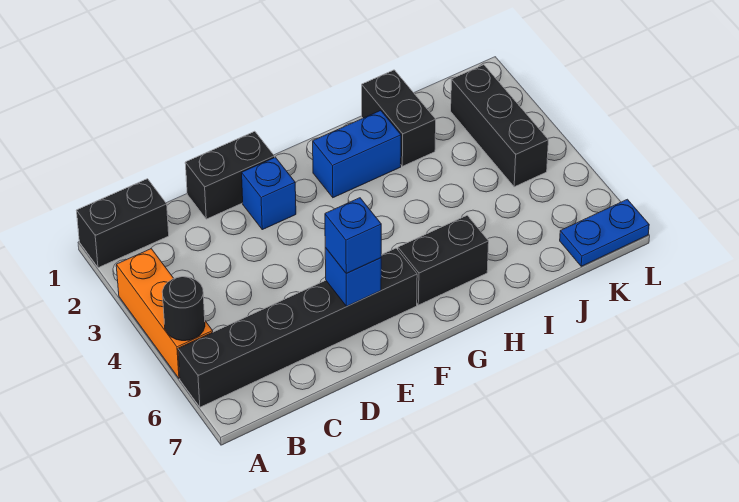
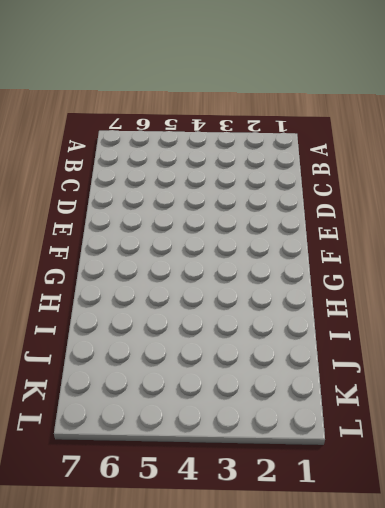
none -> black brick A1:B1 level 1
none -> orange brick A3:A5 level 1
none -> black brick A6:F6 level 1

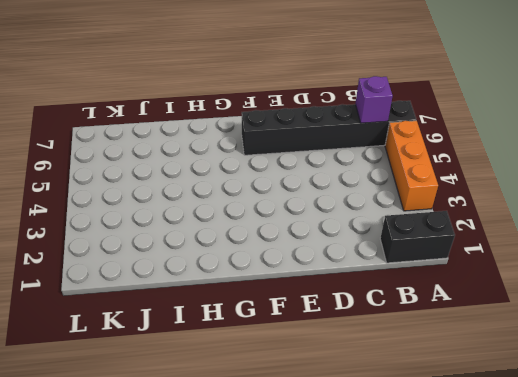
purple brick B6 level 2 -> none
none -> black brick D1:E1 level 1
none -> blue brick E2 level 1
none -> blue brick G2:H2 level 1

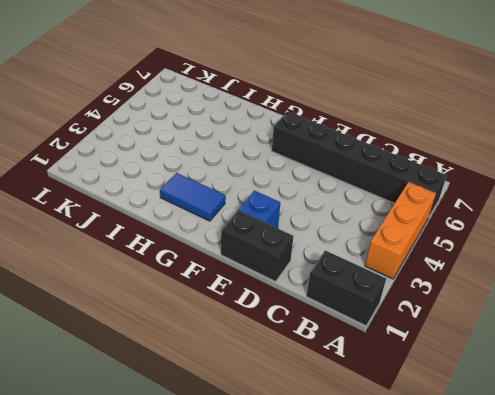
blue tile G2:H2 level 1 -> blue brick G2:H2 level 1
none -> black brick G6:H6 level 1
none -> black brick I1:I2 level 1
none -> black brick K2:K4 level 1

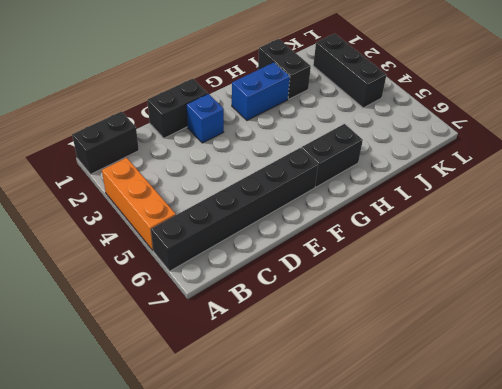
none -> blue plate K7:L7 level 1
none -> black round brick A5 level 2
none -> blue brick E6 level 2

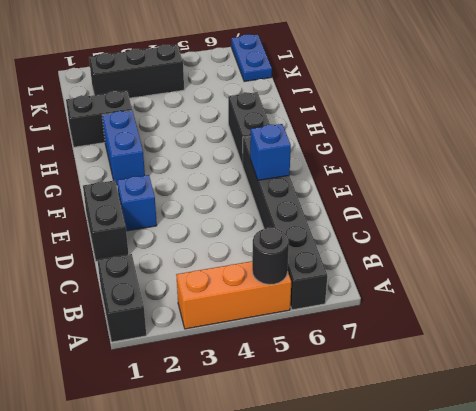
none -> blue brick E6 level 3

